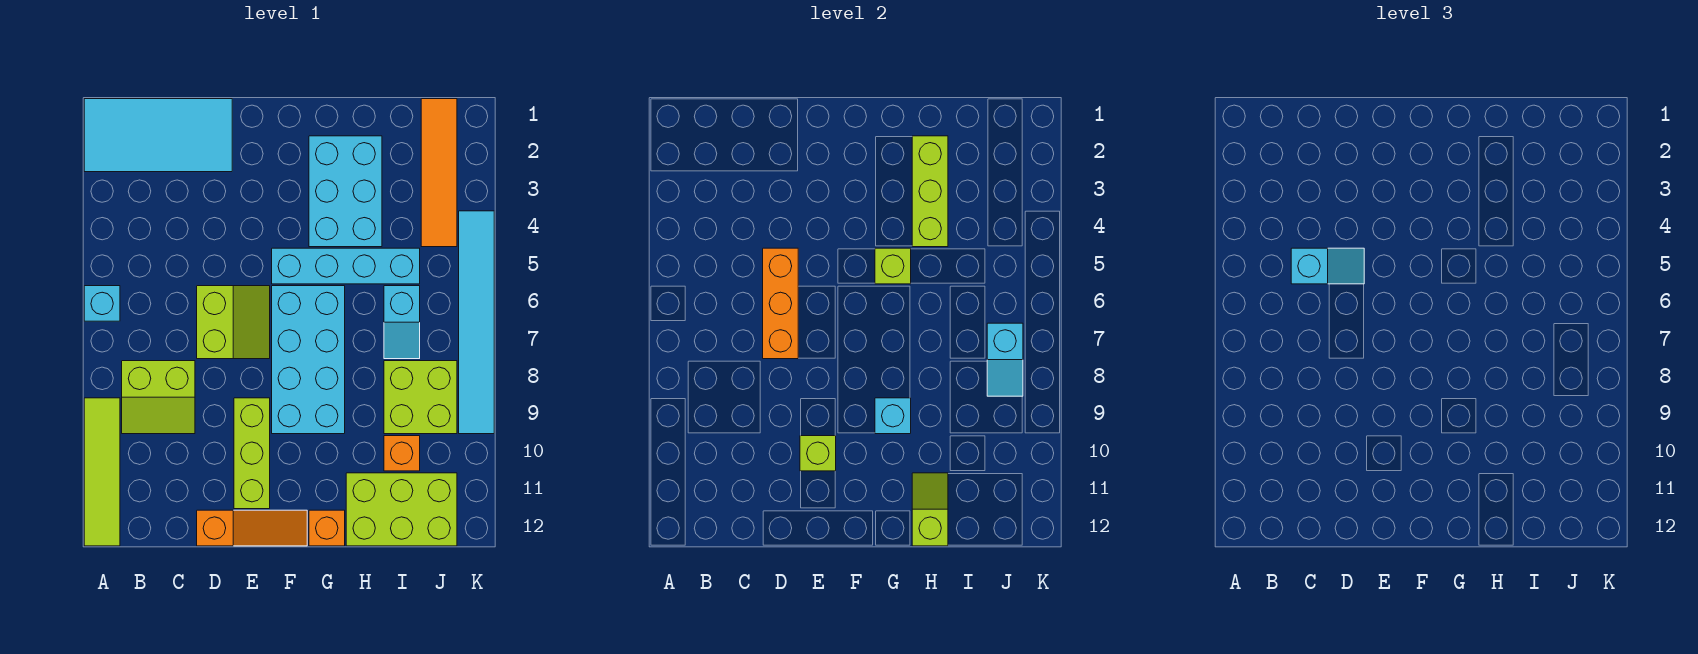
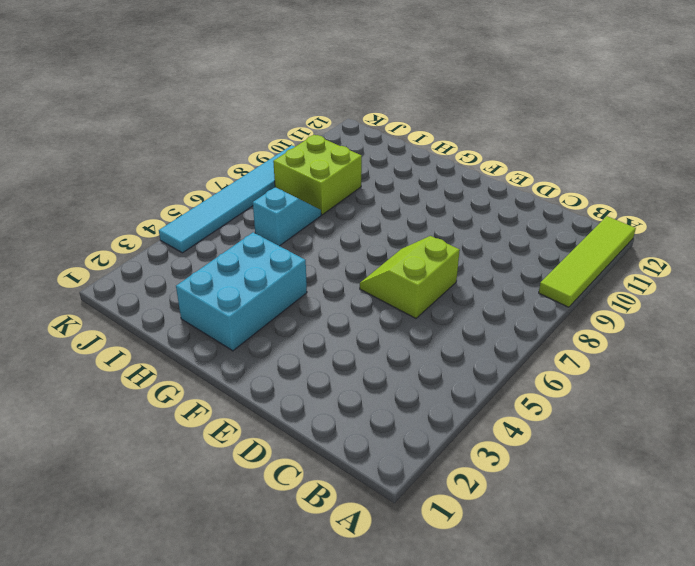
none -> cyan tile A1:D2 level 1
none -> cyan brick A6 level 1
none -> lime slope B8:C9 level 1 top 8

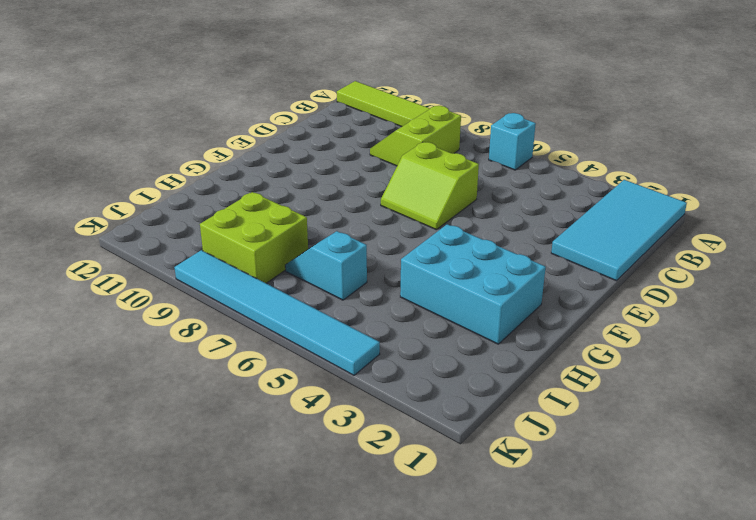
none -> orange slope D12:F12 level 1 top D
none -> lime brick E9:E11 level 1
none -> cyan brick F5:I5 level 1

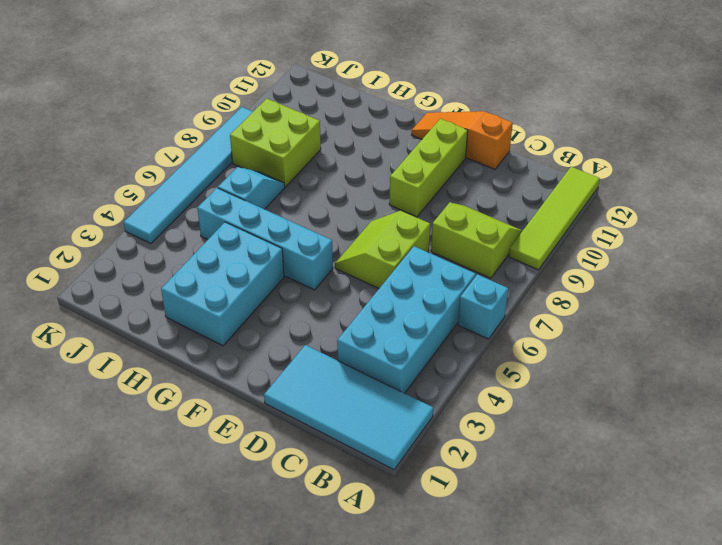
cyan brick B3:C6 level 1 -> cyan brick F6:G9 level 1
none -> orange brick G12 level 1
none -> lime brick H11:J12 level 1
none -> orange brick I10 level 1

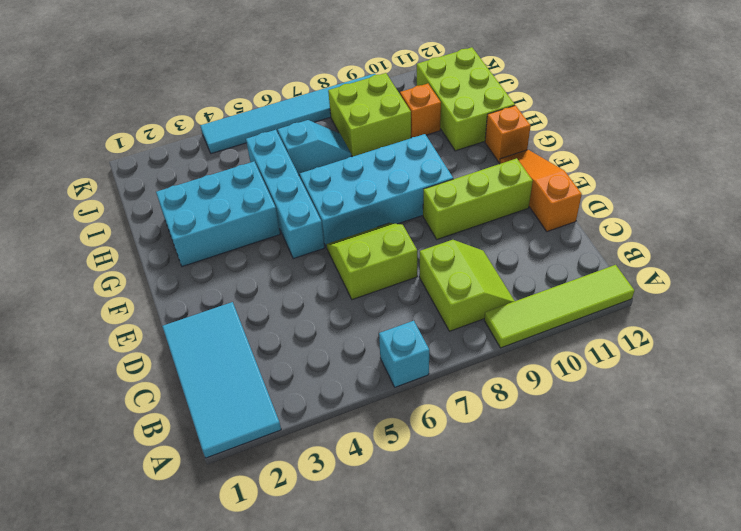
none -> orange tile J1:J4 level 1
none -> orange brick D5:D7 level 2
none -> lime brick E10 level 2

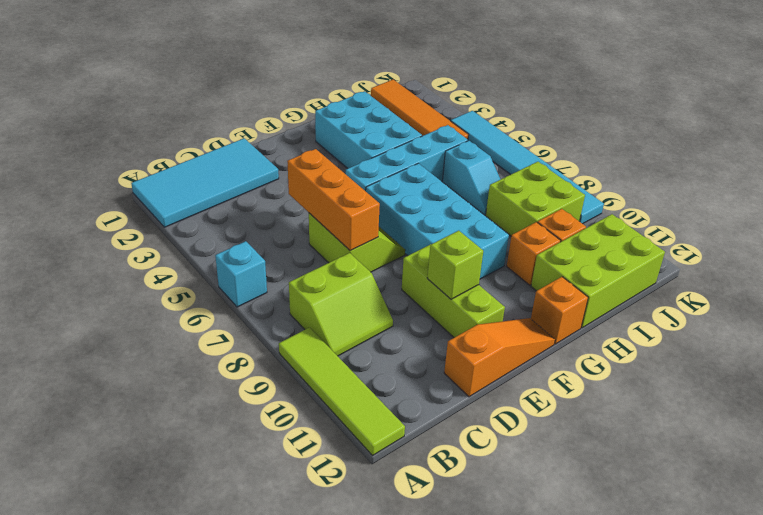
orange brick H10 level 1 -> none
none -> lime brick G5 level 2
none -> cyan brick G9 level 2
none -> lime brick H2:H4 level 2

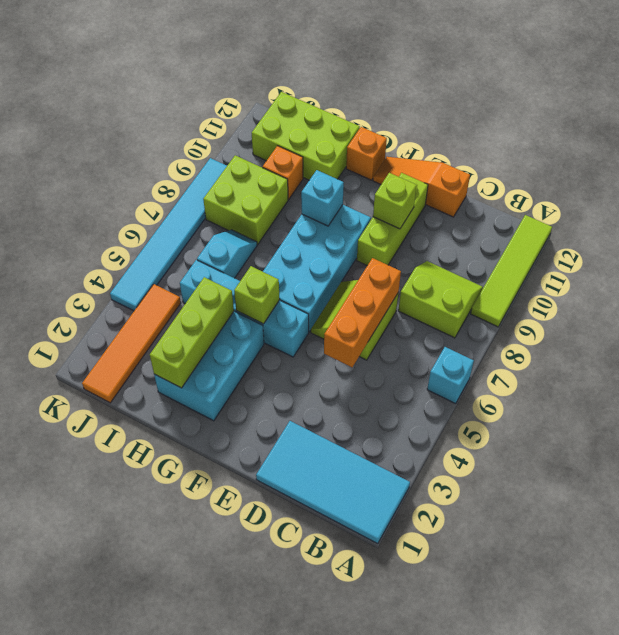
none -> lime slope H11:H12 level 2 top 12
none -> cyan slope J7:J8 level 2 top 7
none -> cyan slope C5:D5 level 3 top C

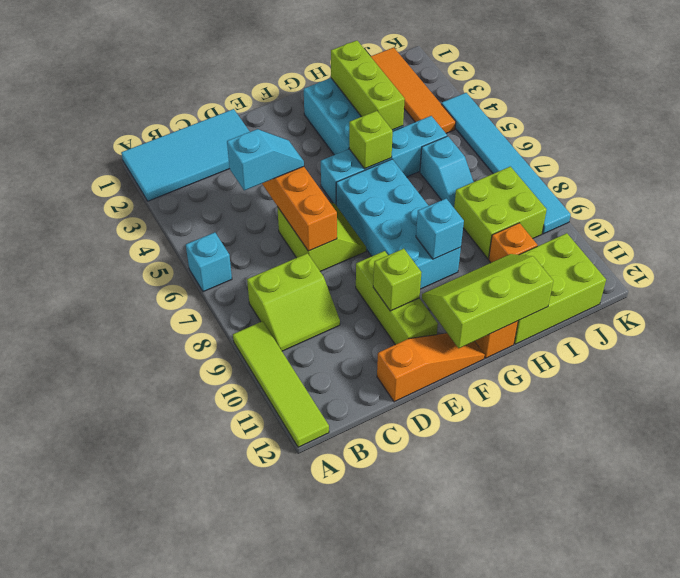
lime slope F11:H12 level 2 top 12 -> lime slope H11:H12 level 2 top 12
none -> cyan slope J7:J8 level 2 top 7

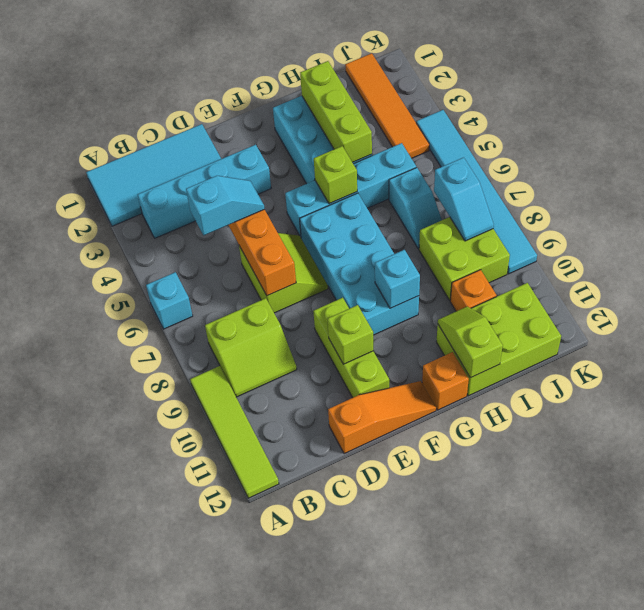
cyan brick B3:E3 level 1 -> none

